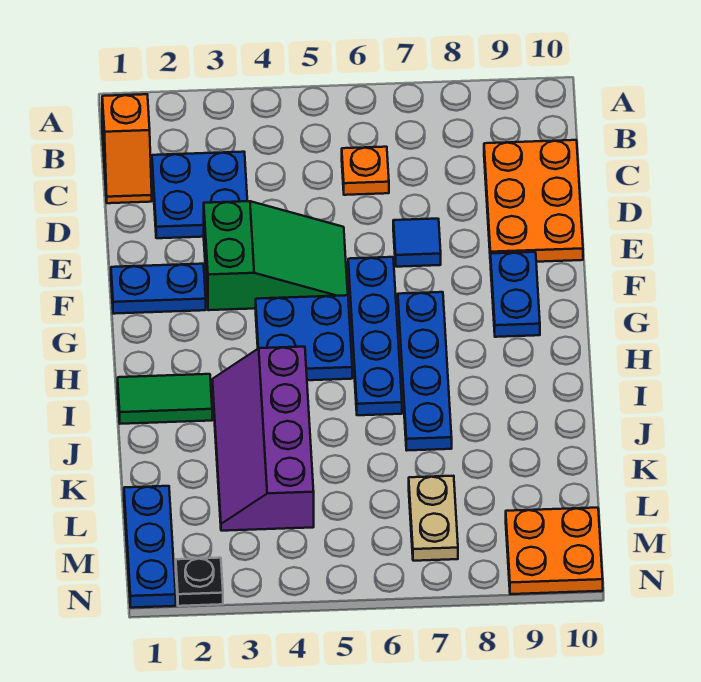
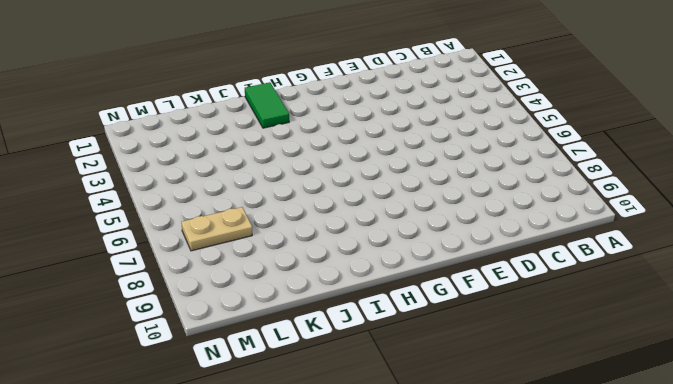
none -> orange slope B1:C1 level 1 top B
none -> blue plate C2:D3 level 1
none -> orange plate C6 level 1

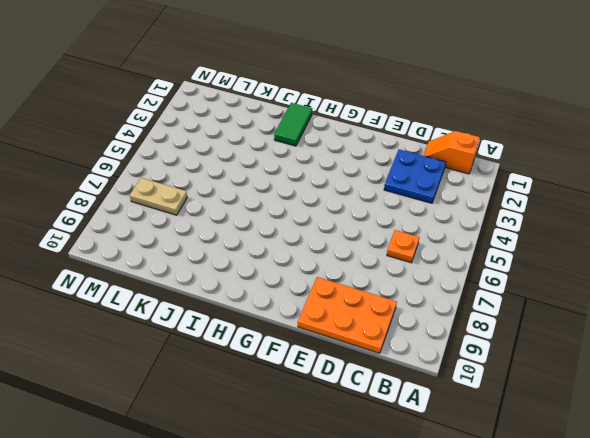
none -> green slope E3:F5 level 1 top 3
none -> blue tile E7 level 1
none -> blue plate F1:F2 level 1

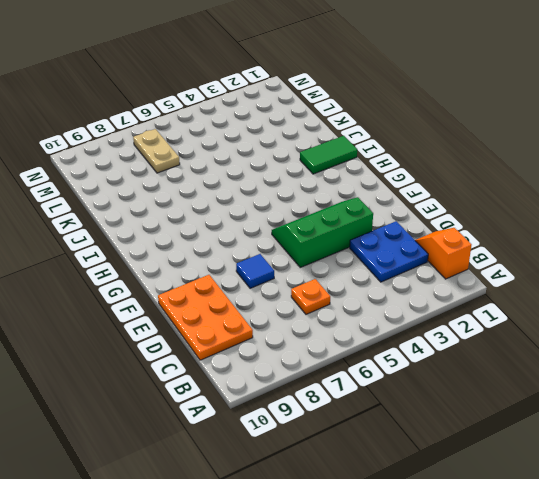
green slope E3:F5 level 1 top E -> green slope E3:F5 level 1 top 3
none -> blue plate F1:F2 level 1
none -> blue plate F6:I6 level 1
none -> blue plate F9:G9 level 1

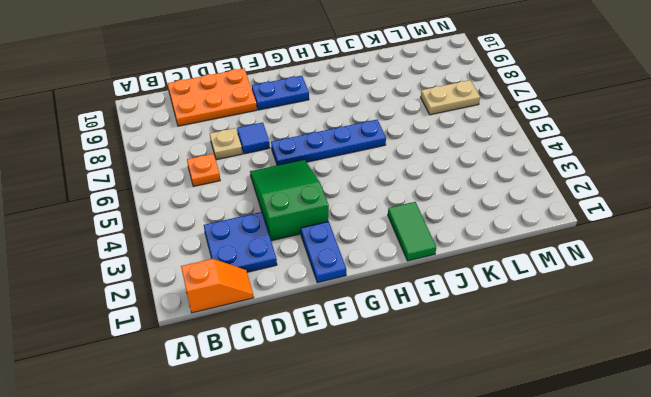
tan plate D7 level 1 -> none
none -> blue plate G4:H5 level 1
none -> blue plate G7:J7 level 1
none -> purple slope I3:L4 level 1 top 4

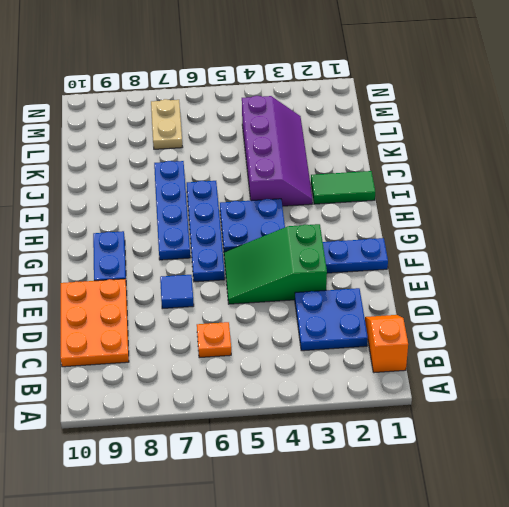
none -> blue plate L1:N1 level 1
none -> orange plate M9:N10 level 1
none -> black plate N2 level 1

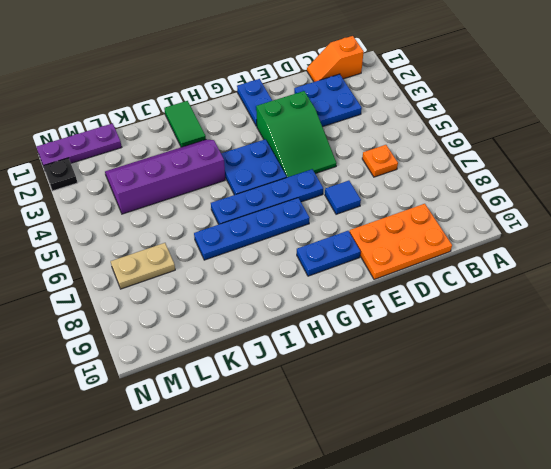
purple plate L1:N1 level 1 -> blue plate L1:N1 level 1
none -> orange plate M9:N10 level 1

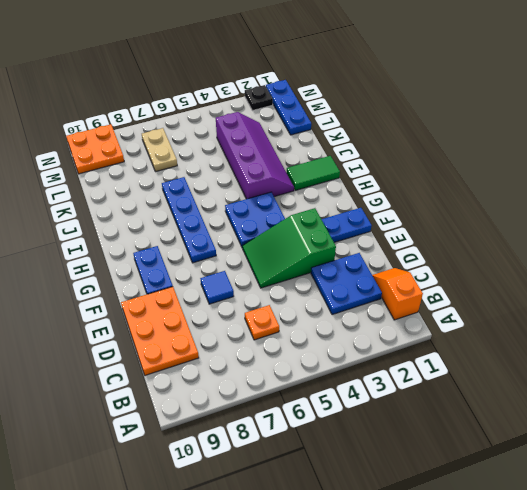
none -> blue plate F6:I6 level 1

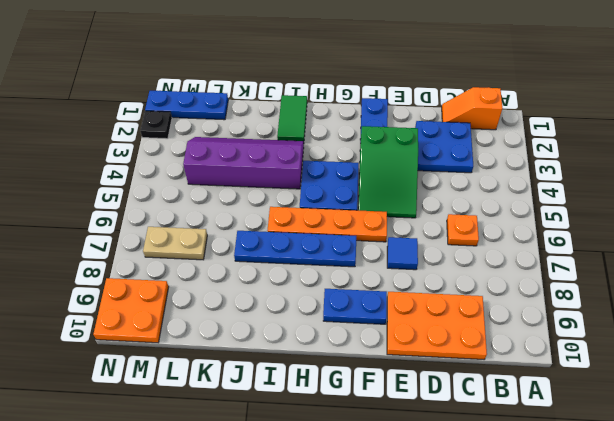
orange plate F6:I6 level 1 -> blue plate F6:I6 level 1

